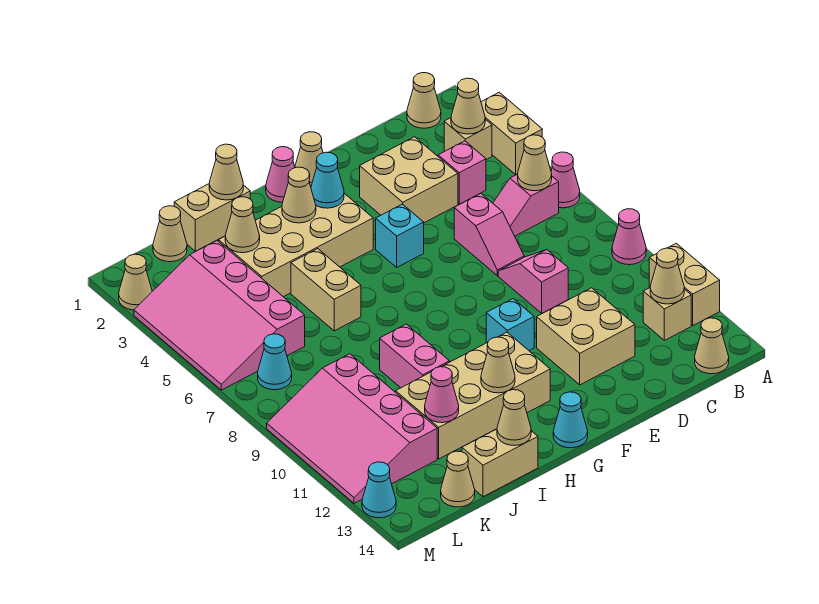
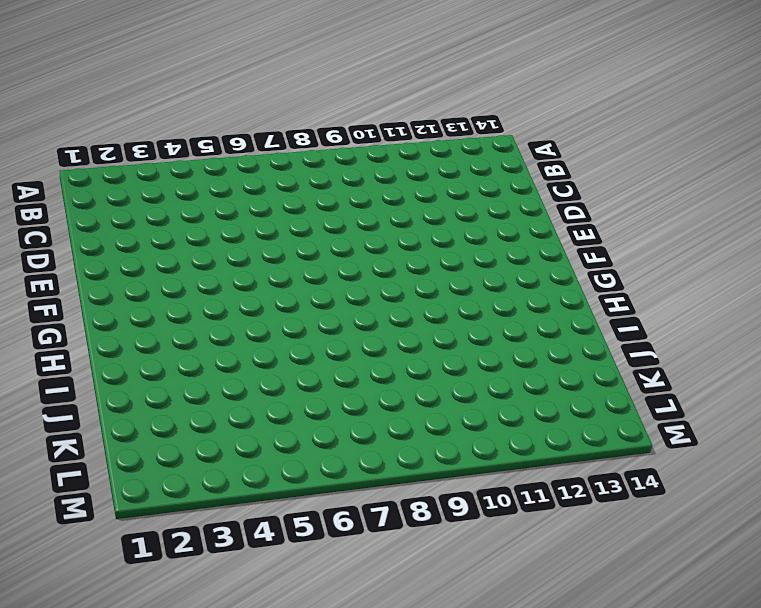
none -> tan brick A3:A4 level 1
none -> pink cone A6 level 1
none -> pink cone A9 level 1
none -> tan brick A11:A12 level 1

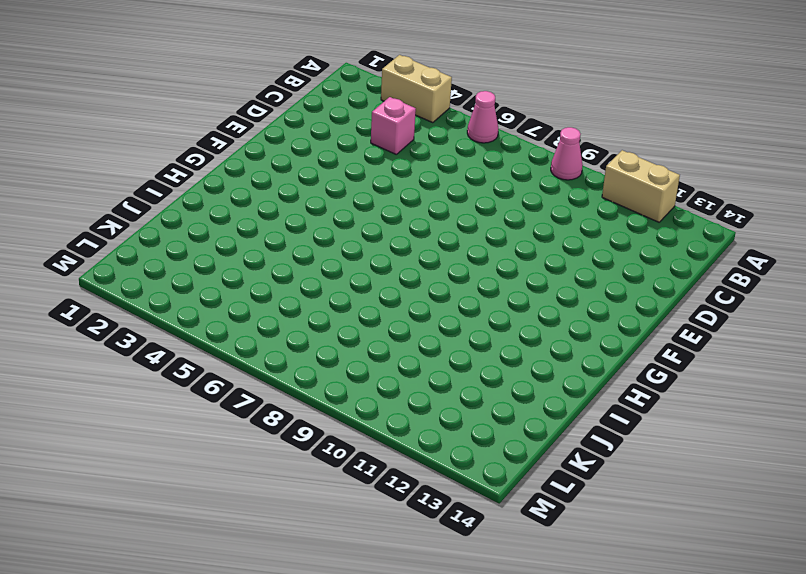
none -> tan cone B1 level 1
none -> tan brick B3 level 1
none -> pink slope B6:C6 level 1 top B
none -> tan brick B12 level 1

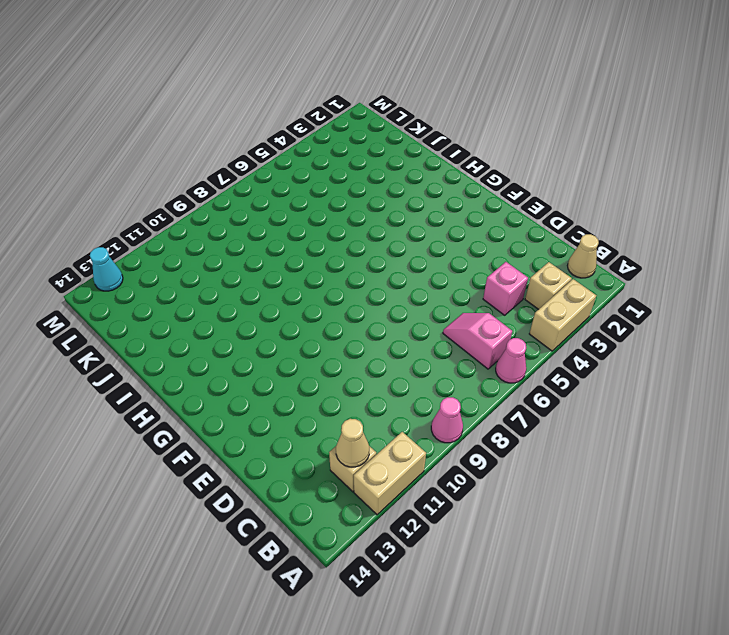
none -> tan cone B14 level 1
none -> tan brick D3:E4 level 1
none -> pink slope D6:D7 level 1 top 6
none -> pink slope D8:D9 level 1 top 9

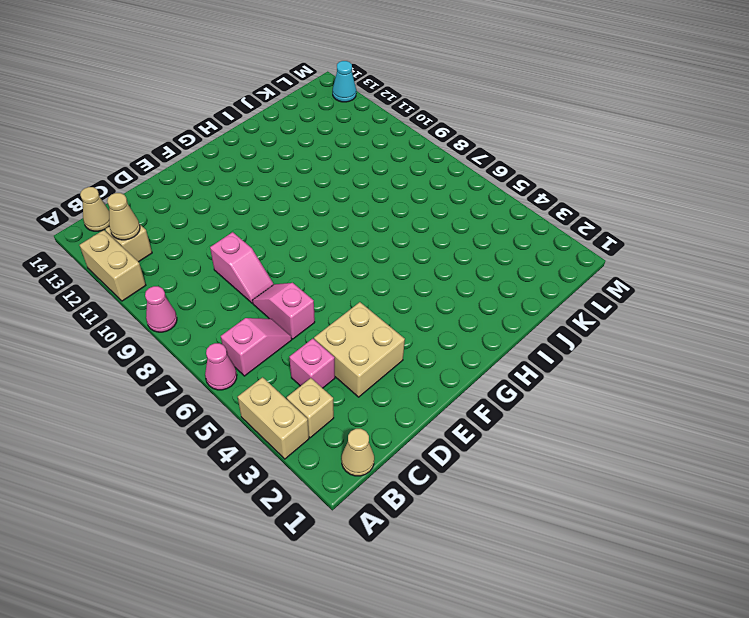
none -> tan brick D11:E12 level 1
none -> tan cone F1 level 1
none -> cyan brick F5 level 1
none -> cyan brick F10 level 1

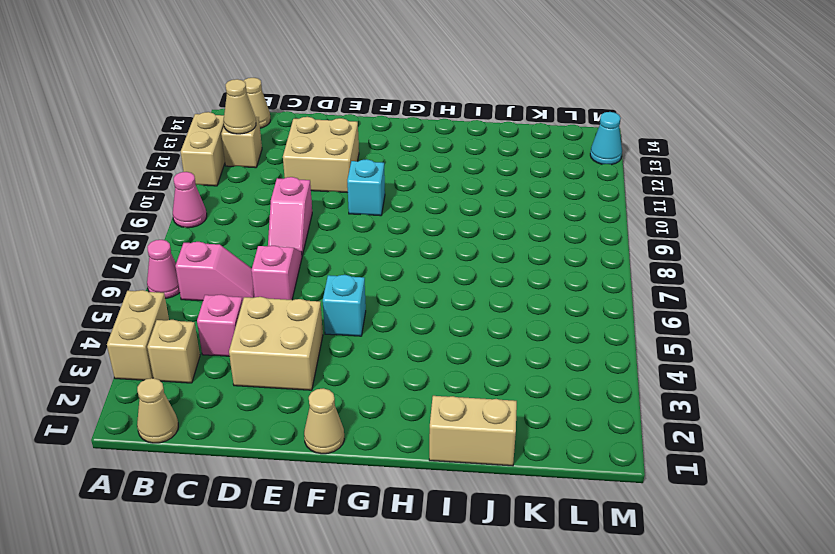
none -> pink cone G1 level 1
none -> tan brick G3:J4 level 1
none -> tan brick G11:J12 level 1
none -> cyan cone G14 level 1

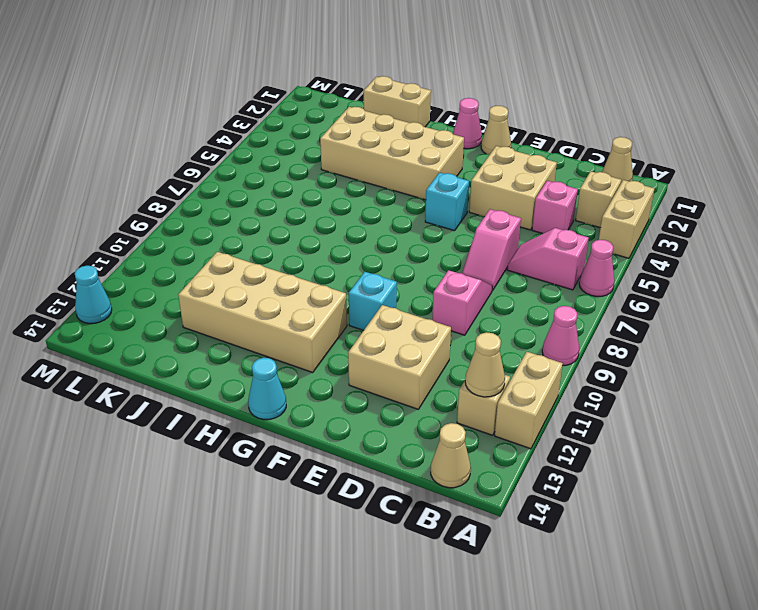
none -> tan brick I5:I6 level 1
none -> pink brick I9:I10 level 1
none -> tan brick I14:J14 level 1
none -> tan cone K1 level 1

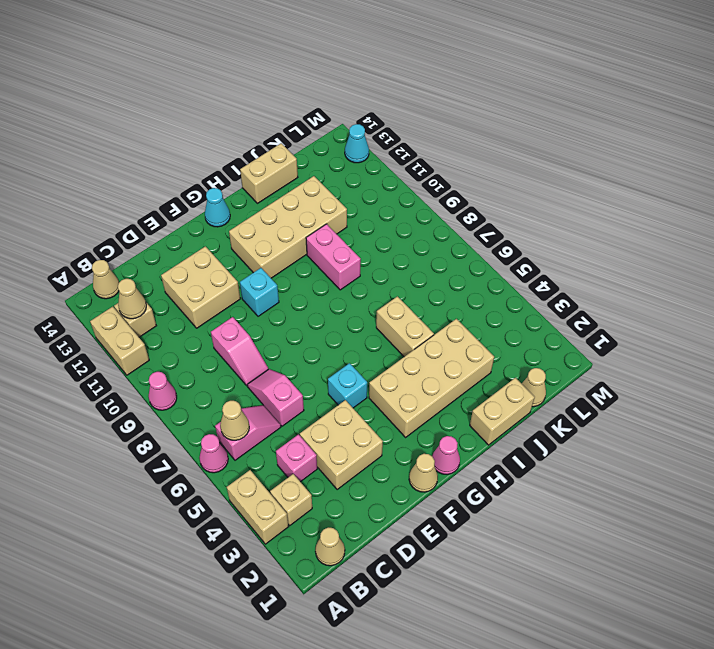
none -> pink slope K3:M6 level 1 top K
none -> pink slope K9:M12 level 1 top K
none -> tan cone K14 level 1
none -> cyan cone L7 level 1

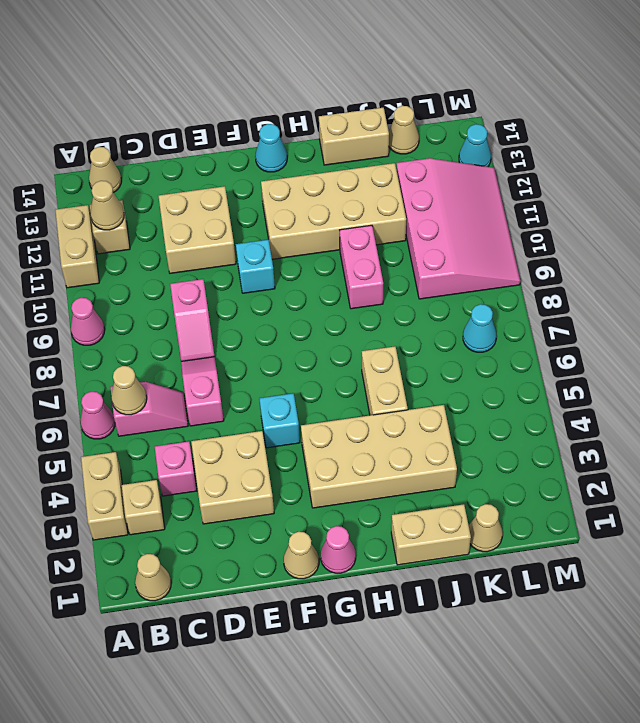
none -> pink slope K3:M6 level 1 top K
none -> tan cone M2 level 1
none -> tan cone B3 level 2
none -> cyan cone G3 level 2

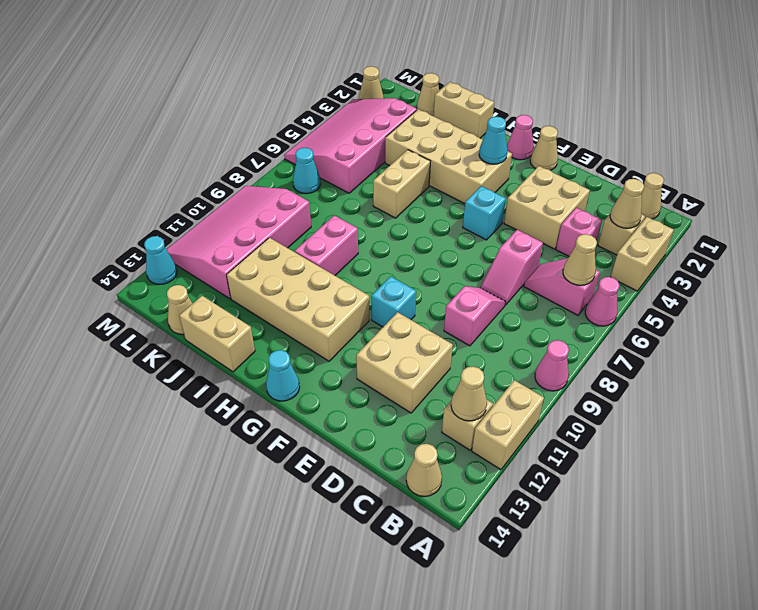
none -> tan cone H3 level 2
none -> tan cone H12 level 2
none -> tan cone I1 level 2
none -> tan cone I14 level 2

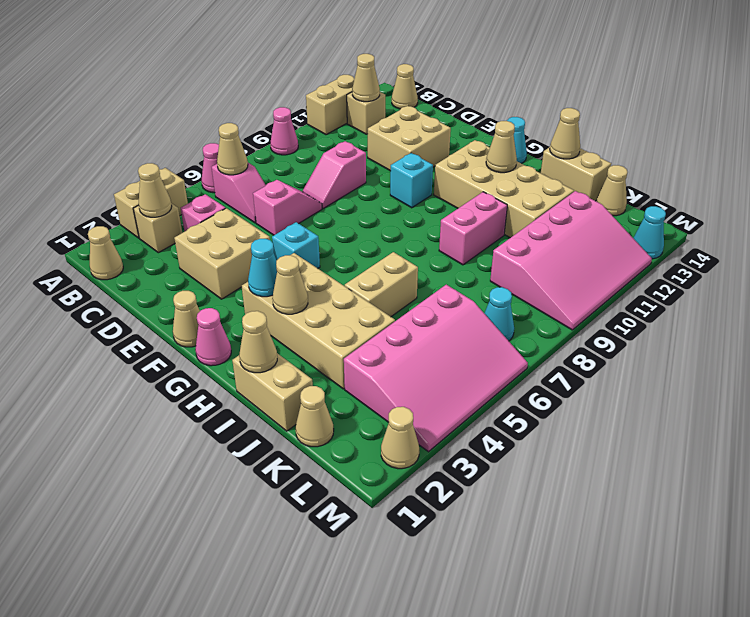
none -> tan cone J3 level 2
none -> pink cone J12 level 2

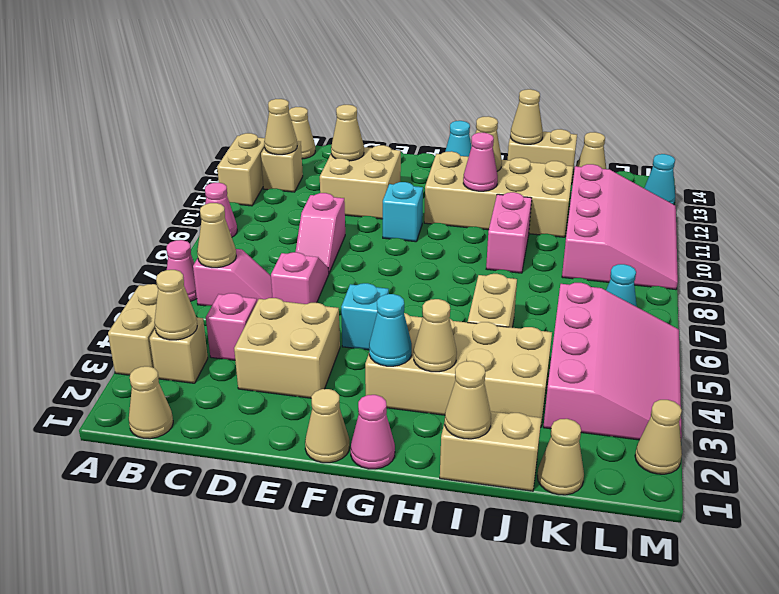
tan cone D12 level 2 -> tan cone J3 level 2
pink cone H11 level 2 -> pink cone J12 level 2

